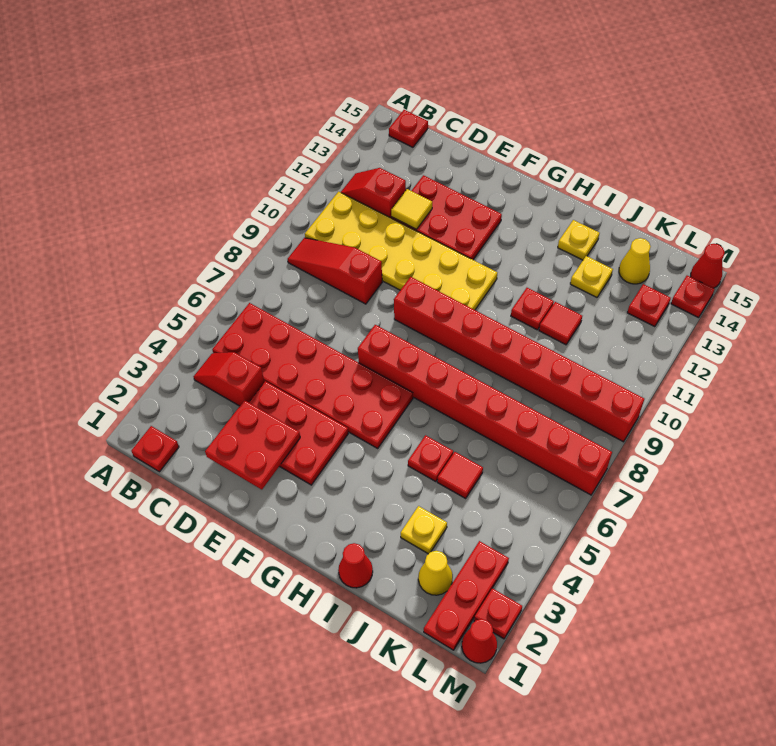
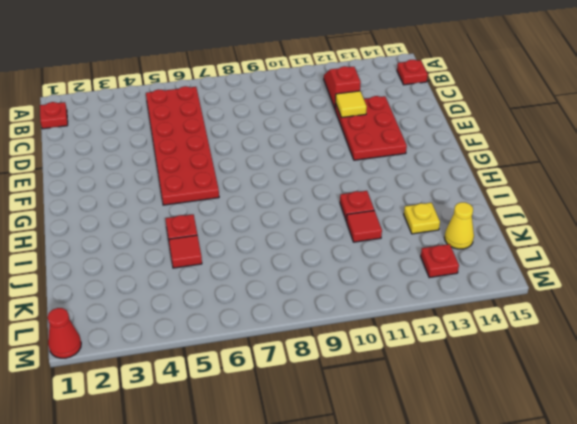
none -> red slope B4:C4 level 1 top C
none -> red slope B9:D9 level 1 top D
none -> yellow plate B10:G11 level 1

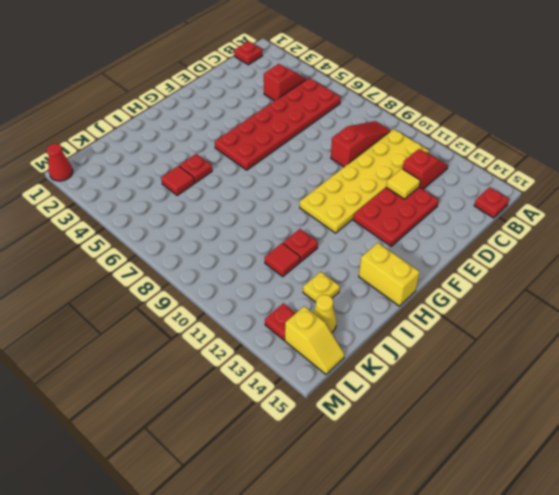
yellow brick H14:H15 level 1 -> none
yellow slope L14:L15 level 1 top 14 -> none
none -> red plate D3:F4 level 1
none -> red brick F7:M7 level 1
none -> red brick F9:M9 level 1

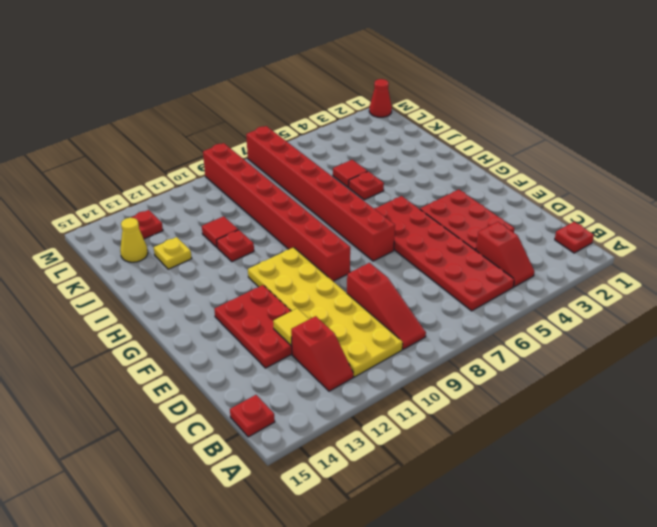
none -> red cone I1 level 1
none -> yellow plate I14 level 1
none -> yellow plate J3 level 1

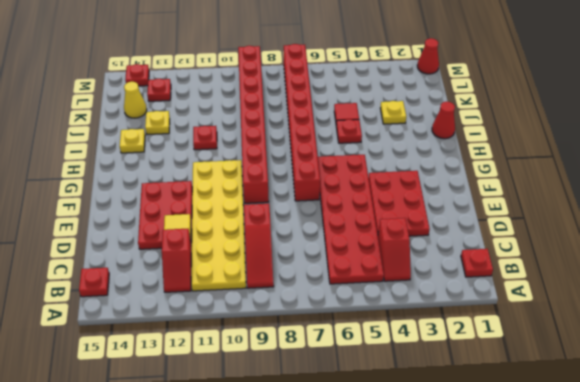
none -> red tile J11 level 1
none -> yellow cone K2 level 1
none -> red plate L1:L3 level 1

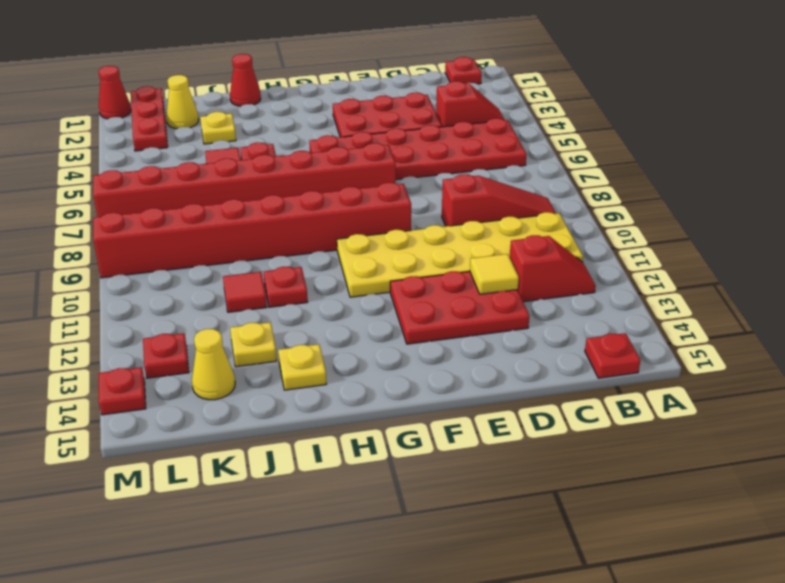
none -> red plate M2 level 1
none -> red cone M15 level 1
none -> red plate D2:E3 level 2

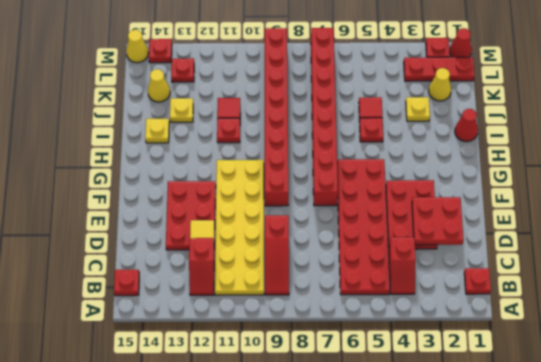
yellow cone M15 level 1 -> red cone M15 level 1

